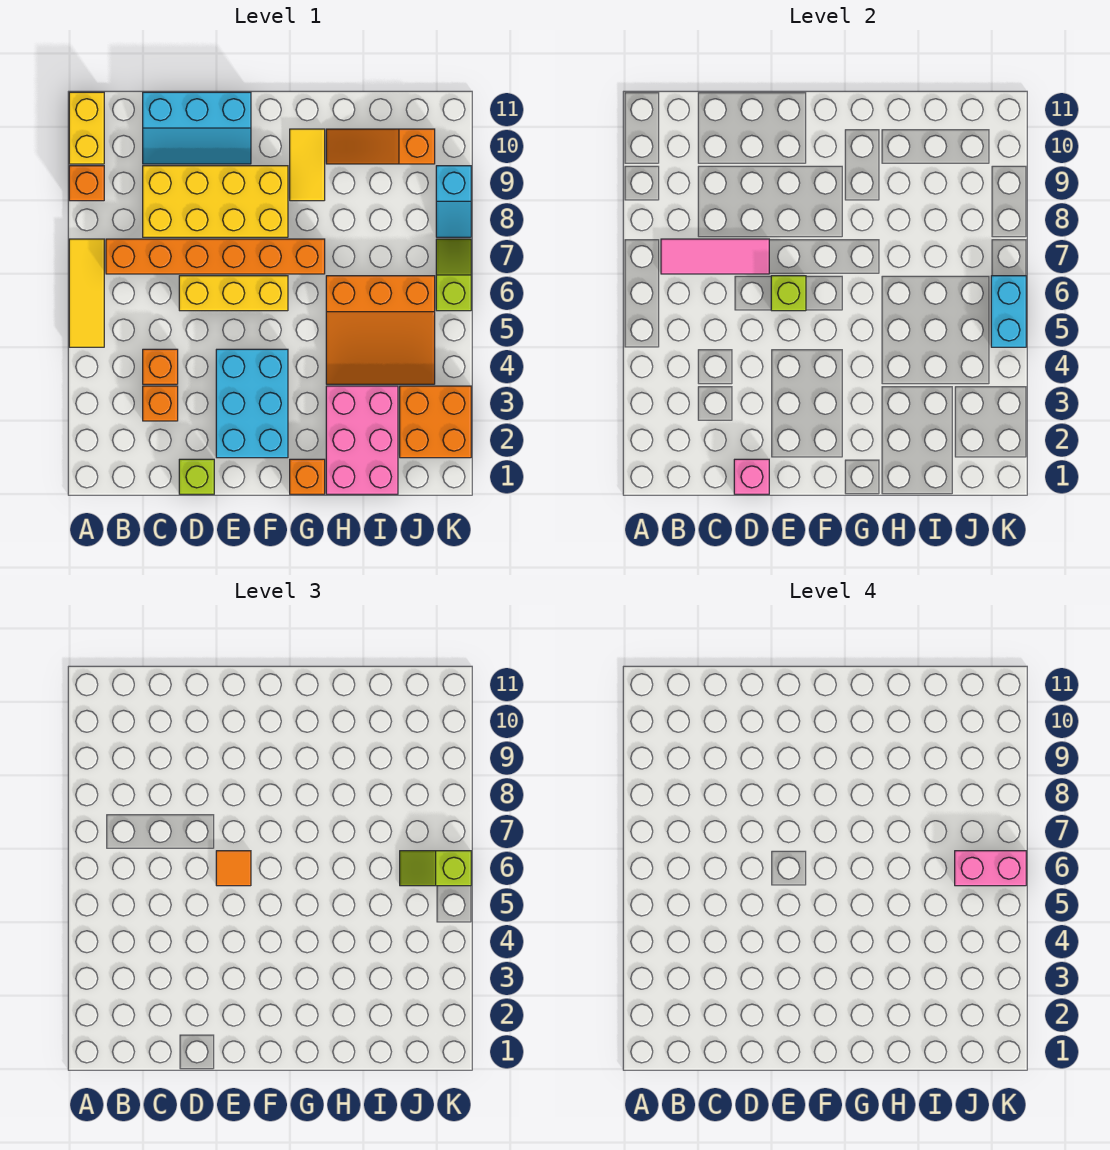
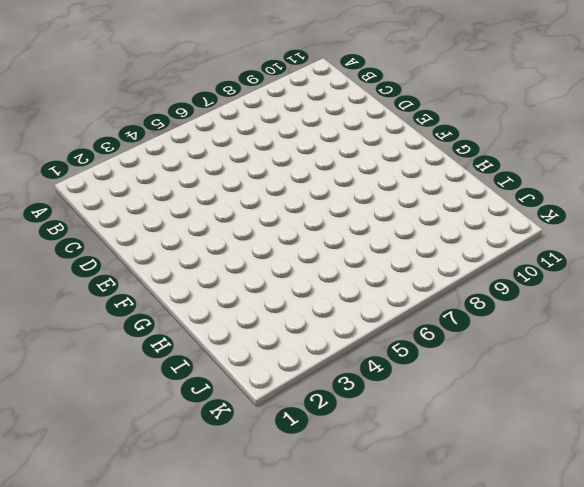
none -> yellow tile A5:A7 level 1
none -> orange brick A9 level 1
none -> yellow brick A10:A11 level 1

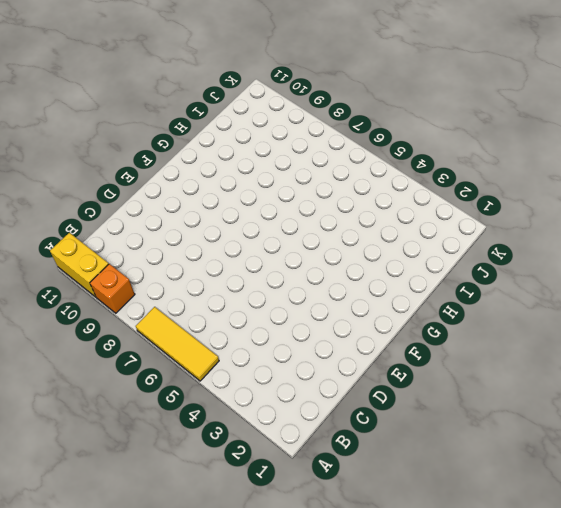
none -> orange brick B7:G7 level 1
none -> orange brick C3 level 1
none -> orange brick C4 level 1

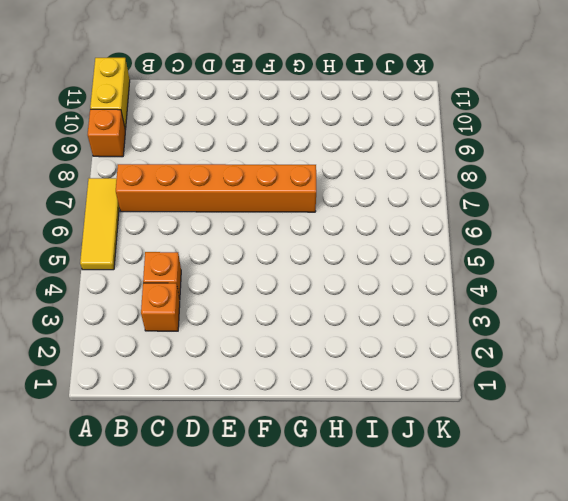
none -> yellow brick C8:F9 level 1
none -> cyan slope C10:E11 level 1 top 11
none -> lime brick D1 level 1

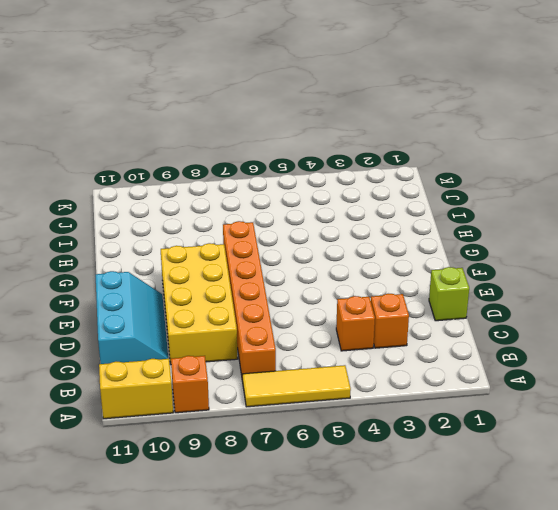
none -> yellow brick D6:F6 level 1
none -> cyan brick E2:F4 level 1
none -> orange brick G1 level 1

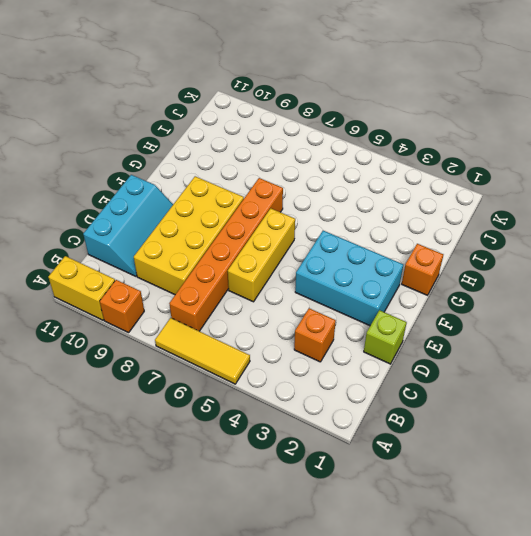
none -> orange brick C4 level 1
none -> yellow tile G9:G10 level 1
none -> pink brick H1:I3 level 1

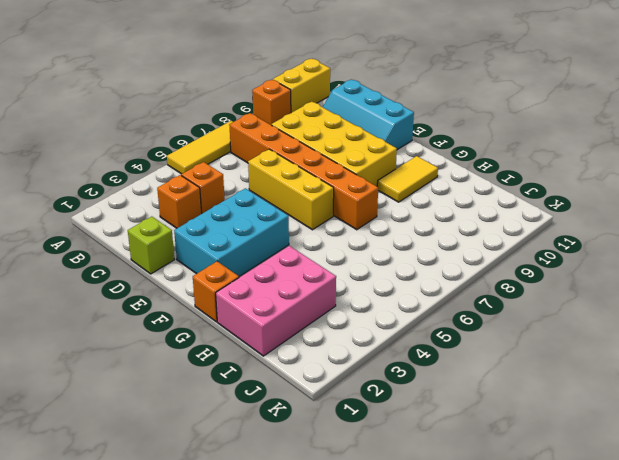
none -> orange slope H4:J6 level 1 top 6
none -> orange slope H10:J10 level 1 top J
none -> orange brick J2:K3 level 1

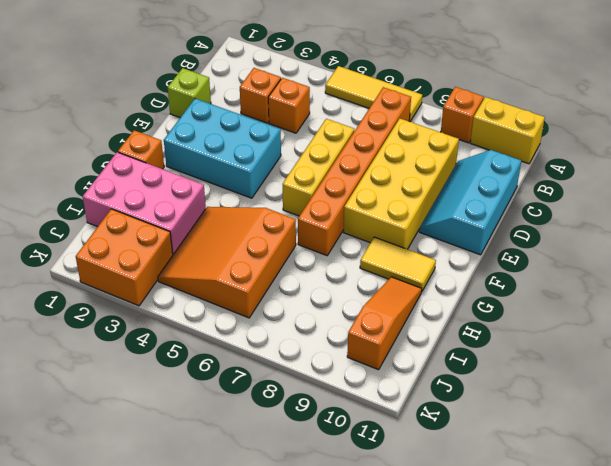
none -> lime slope K6:K7 level 1 top 6
none -> cyan slope K8:K9 level 1 top 9
none -> pink tile B7:D7 level 2

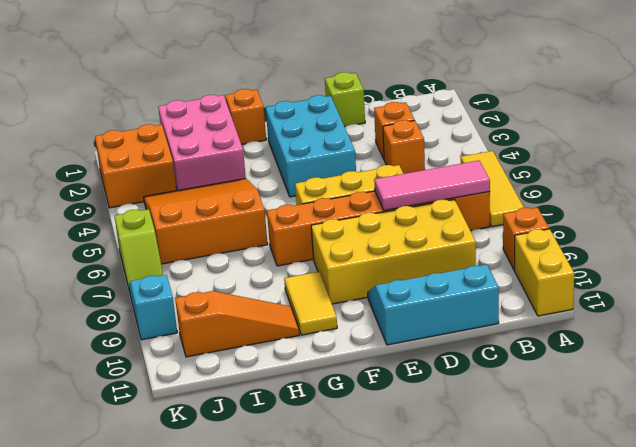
none -> pink brick D1 level 2
none -> lime brick E6 level 2
none -> cyan brick K5:K6 level 2

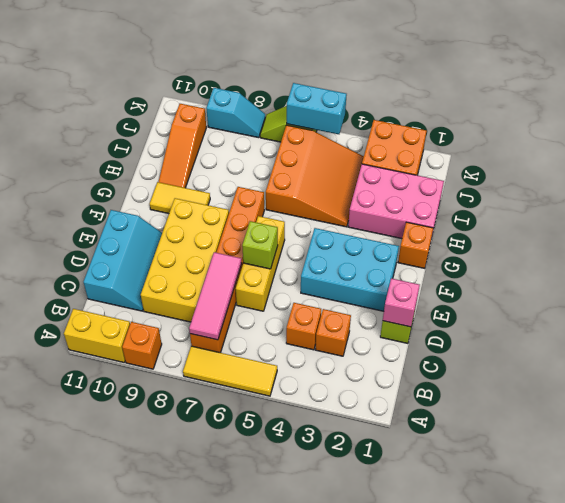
none -> orange tile E6 level 3
none -> lime slope J6:K6 level 3 top K
none -> pink brick J6:K6 level 4

